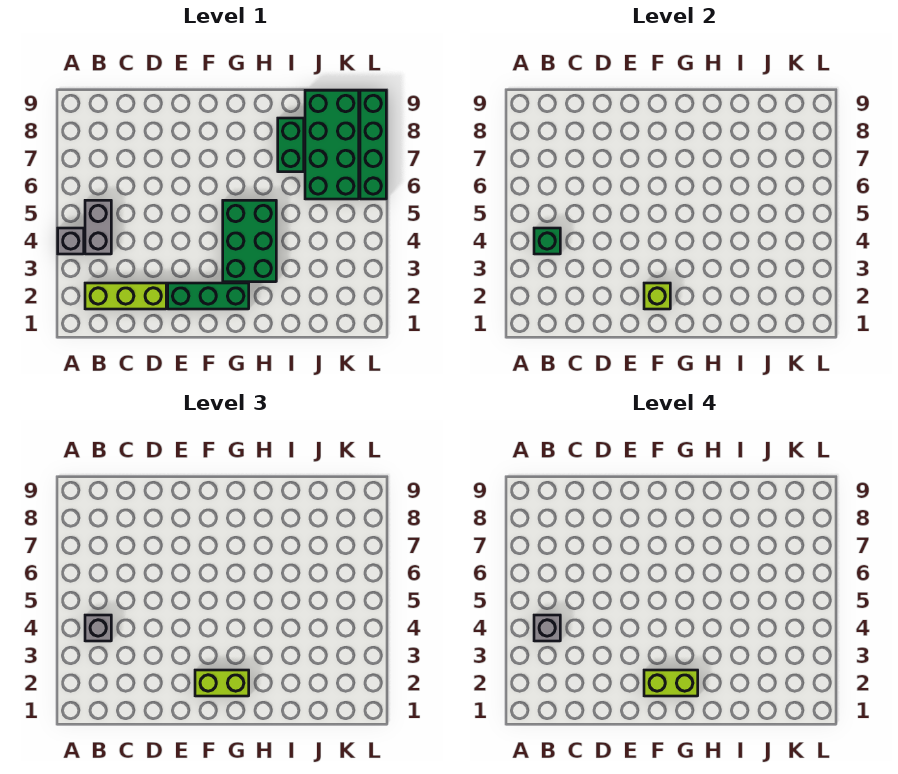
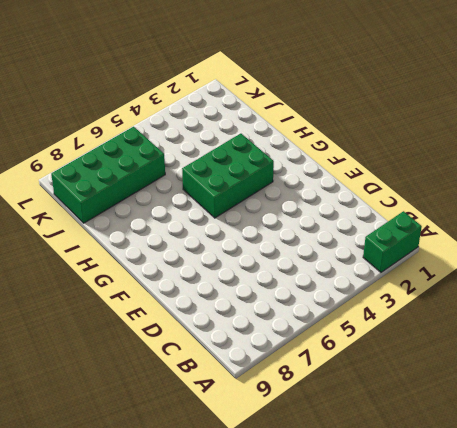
green brick A1:A2 level 1 -> green brick I7:I8 level 1
none -> grey brick A4 level 1
none -> lime brick B2:D2 level 1
none -> grey brick B4:B5 level 1

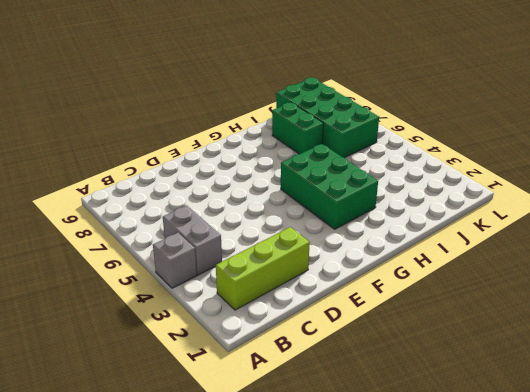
none -> green brick E2:G2 level 1
none -> green brick L6:L9 level 1
none -> green brick B4 level 2

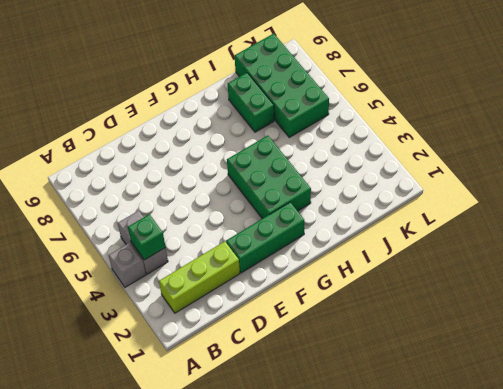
none -> green brick L6:L9 level 1
none -> lime brick F2 level 2
none -> grey brick B4 level 3

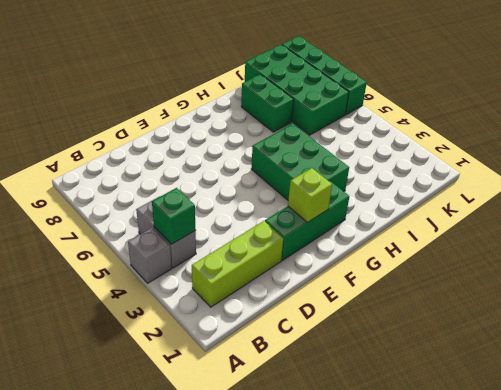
none -> grey brick B4 level 3
none -> lime brick F2:G2 level 3
none -> grey brick B4 level 4

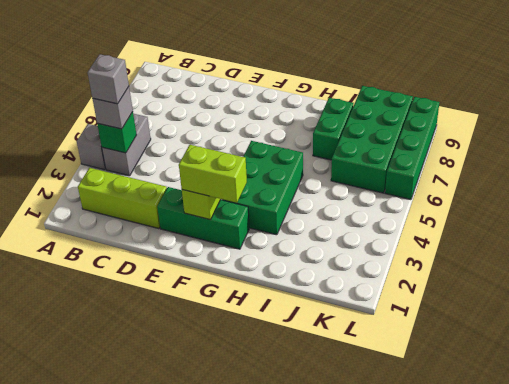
none -> lime brick F2:G2 level 4

